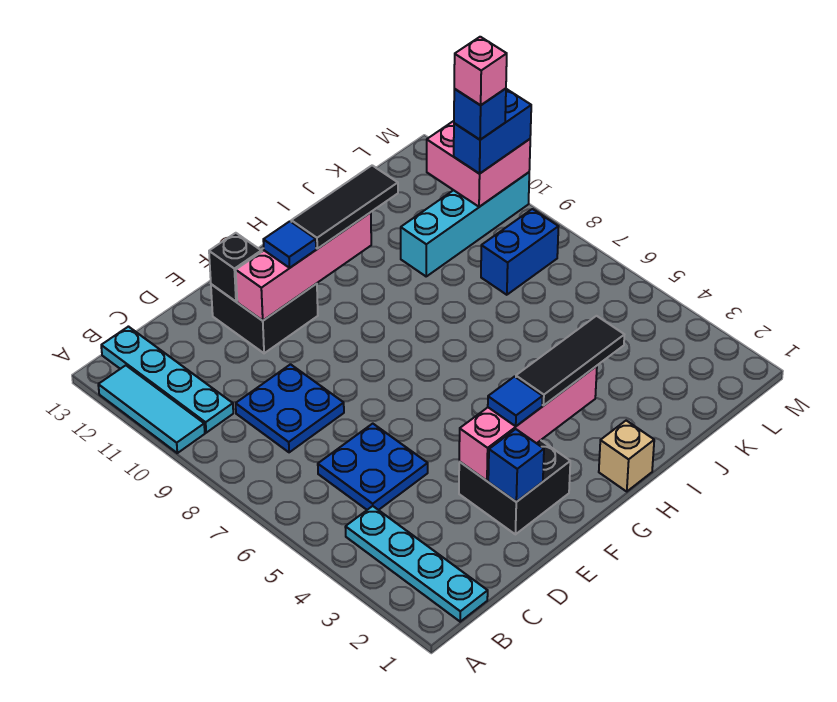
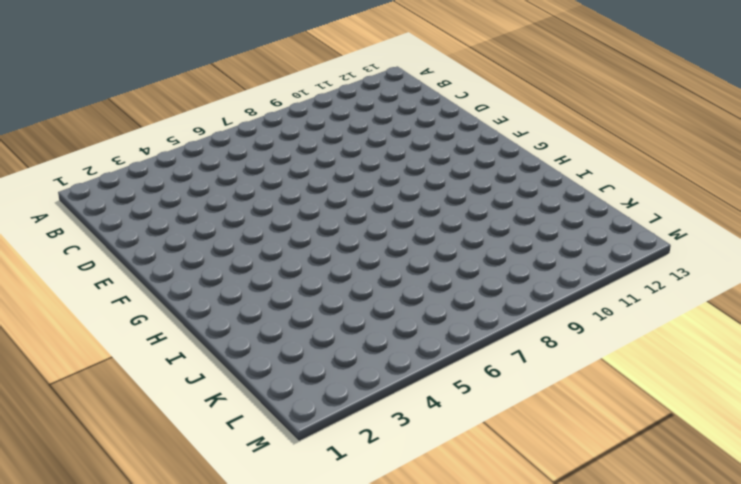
none -> cyan tile A10:A12 level 1
none -> cyan plate B1:B4 level 1
none -> cyan plate B10:B13 level 1

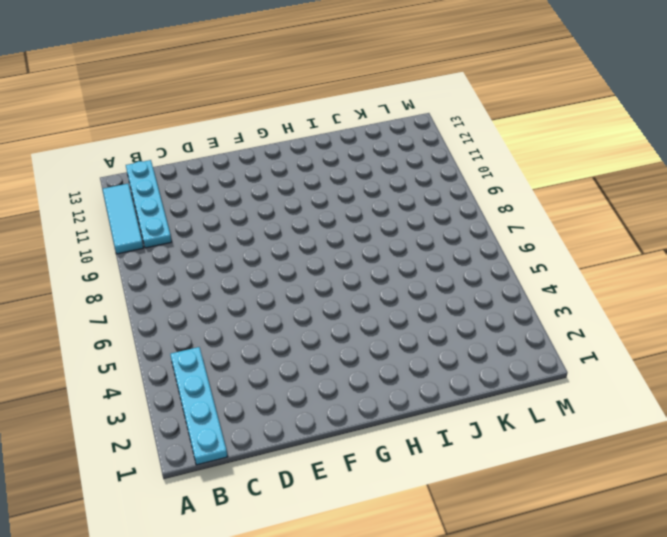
none -> blue plate C5:D6 level 1
none -> blue plate C8:D9 level 1
none -> black brick E2:F3 level 1

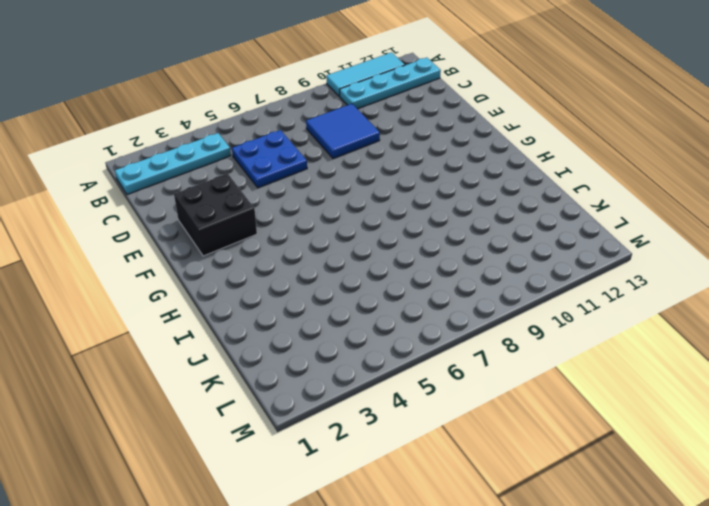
blue tile C8:D9 level 1 -> blue plate C8:D9 level 1
none -> black brick E11:F12 level 1
none -> tan brick H1 level 1
none -> cyan brick J10:M10 level 1

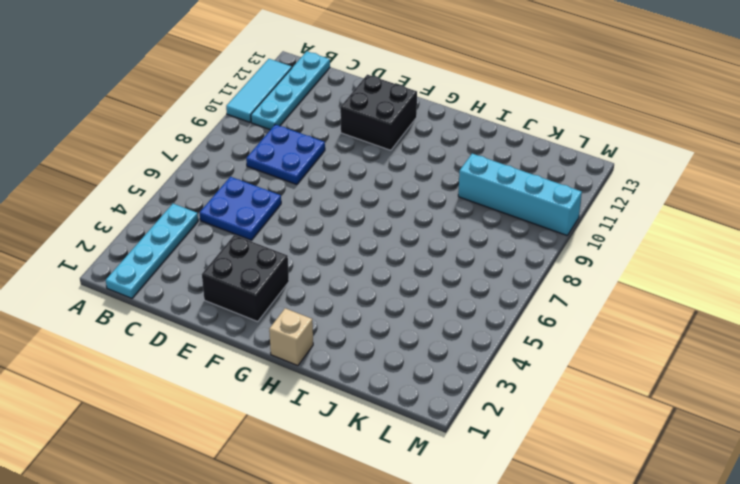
none -> blue brick K8:L8 level 1
none -> blue brick E2 level 2
none -> pink brick E3:H3 level 2

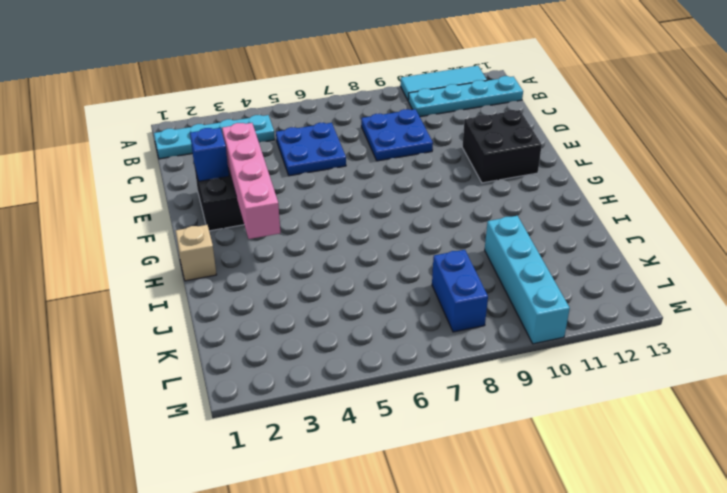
none -> pink brick E11:H11 level 2
none -> black brick E12 level 2
none -> pink brick L10:M11 level 2

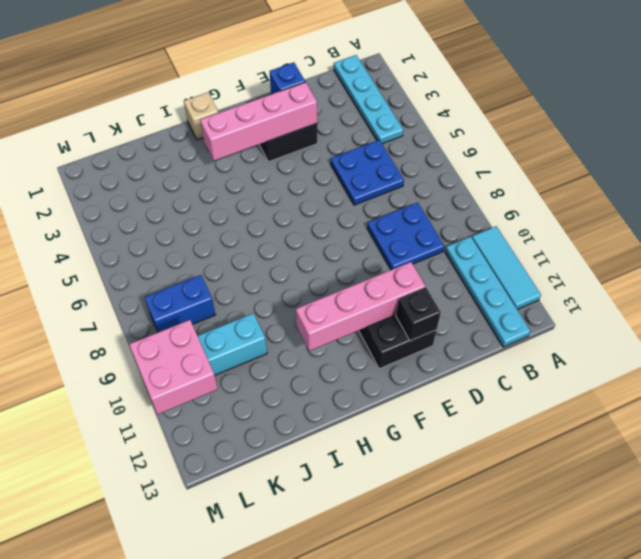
none -> blue tile F3 level 3
none -> blue tile F11 level 3
none -> black tile G3:I3 level 3

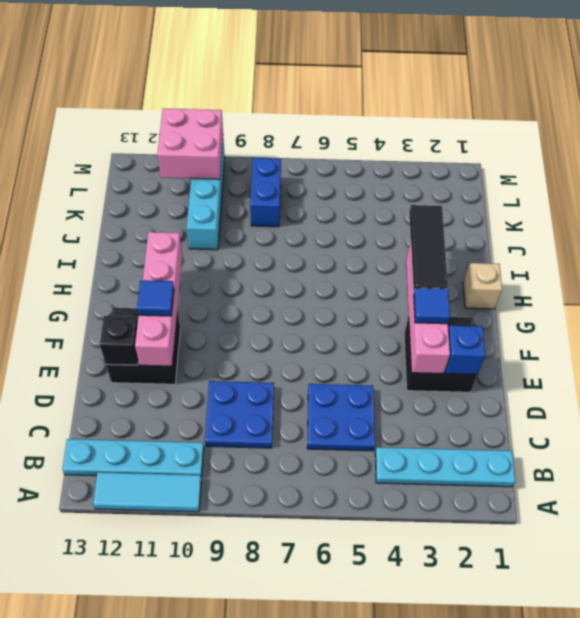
none -> black tile G11:I11 level 3
none -> blue brick L10:M10 level 3
none -> blue brick L10 level 4

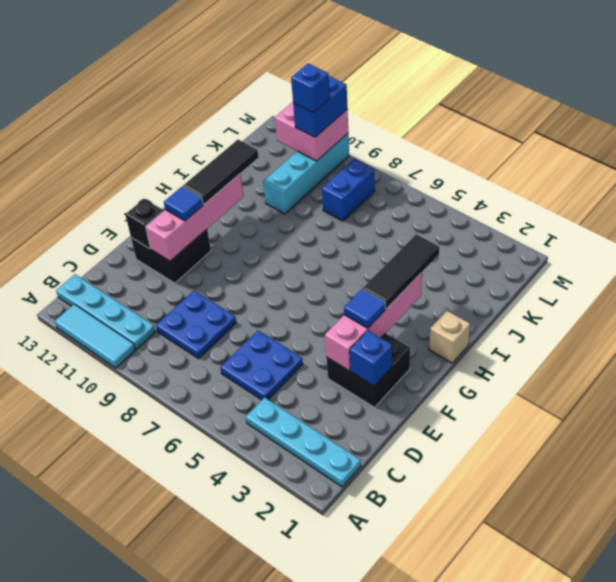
none -> pink brick L10 level 5

